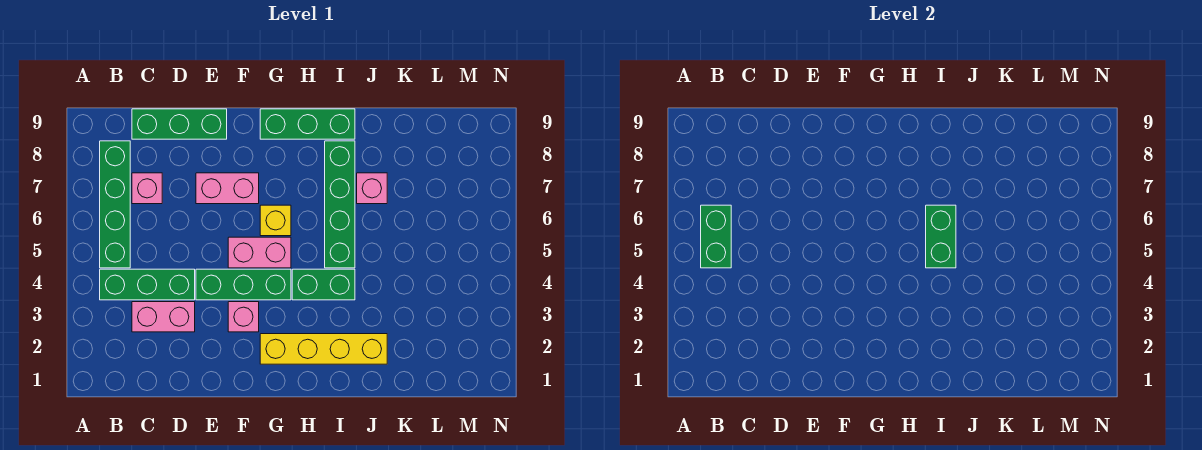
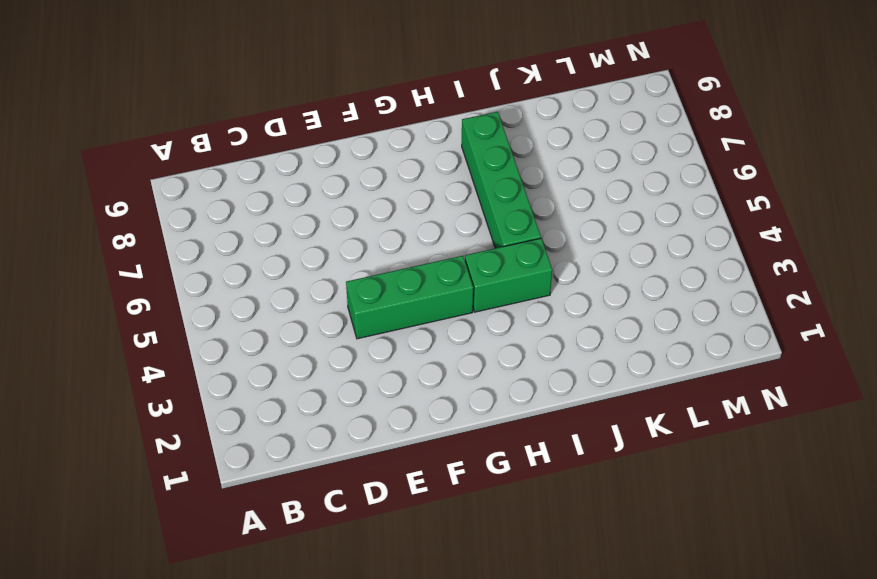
none -> green brick B4:D4 level 1
none -> green brick B5:B8 level 1
none -> pink brick C3:D3 level 1

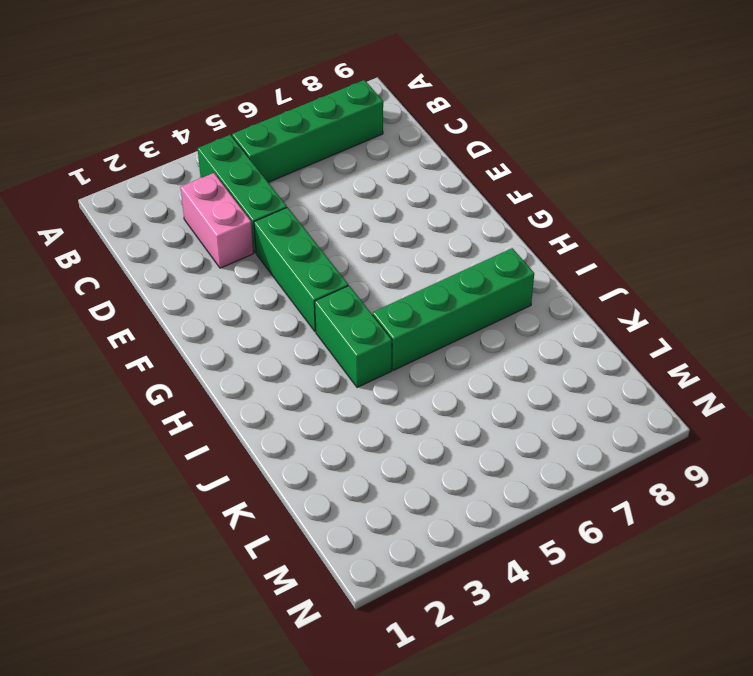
none -> pink brick C7 level 1
none -> green brick C9:E9 level 1
none -> pink brick E7:F7 level 1

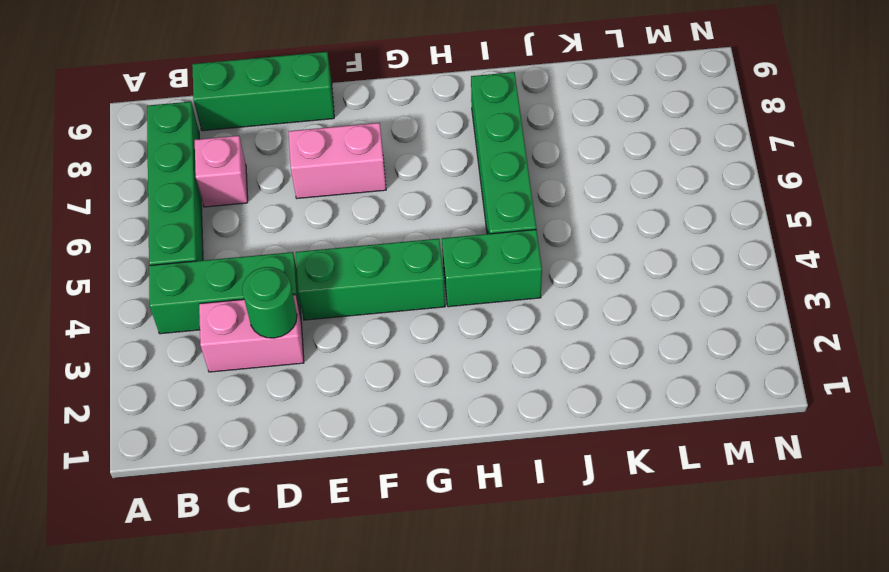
green round brick D3 level 2 -> none
none -> pink brick F3 level 1
none -> pink brick F5:G5 level 1
none -> yellow brick G2:J2 level 1

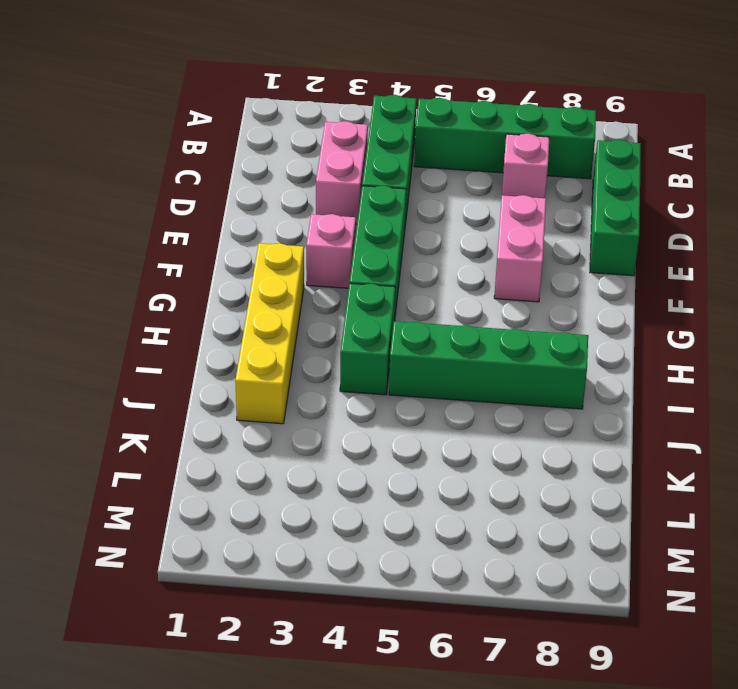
none -> pink brick F5:G5 level 1
none -> yellow brick G6 level 1
none -> green brick G9:I9 level 1

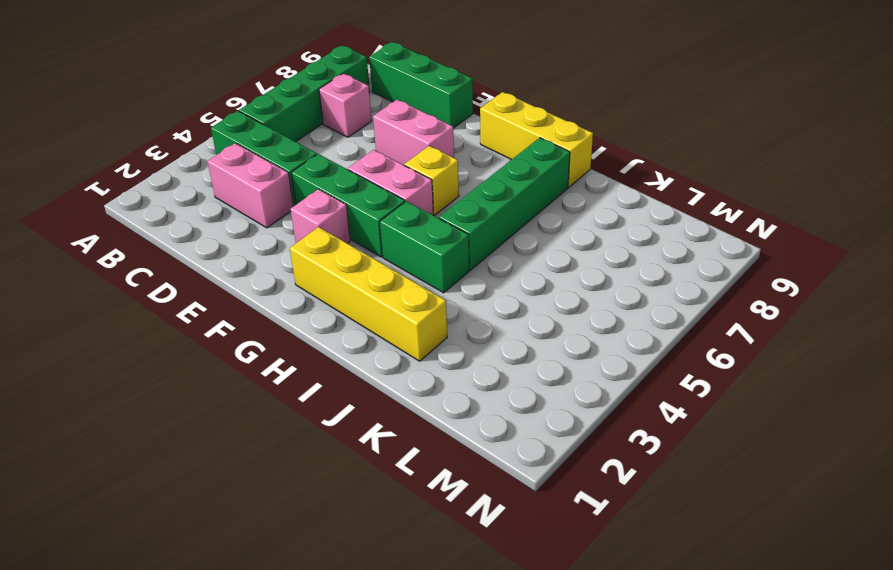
yellow brick G9:I9 level 1 -> green brick G9:I9 level 1
none -> pink brick J7 level 1
none -> green brick B5:B6 level 2
none -> green brick I5:I6 level 2

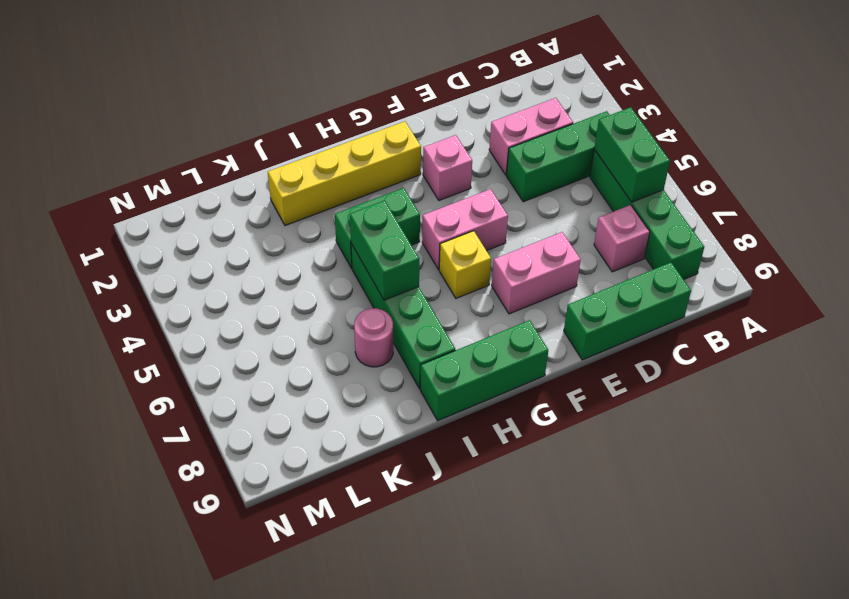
pink round brick J7 level 1 -> pink brick J7 level 1
none -> green brick E4:G4 level 1

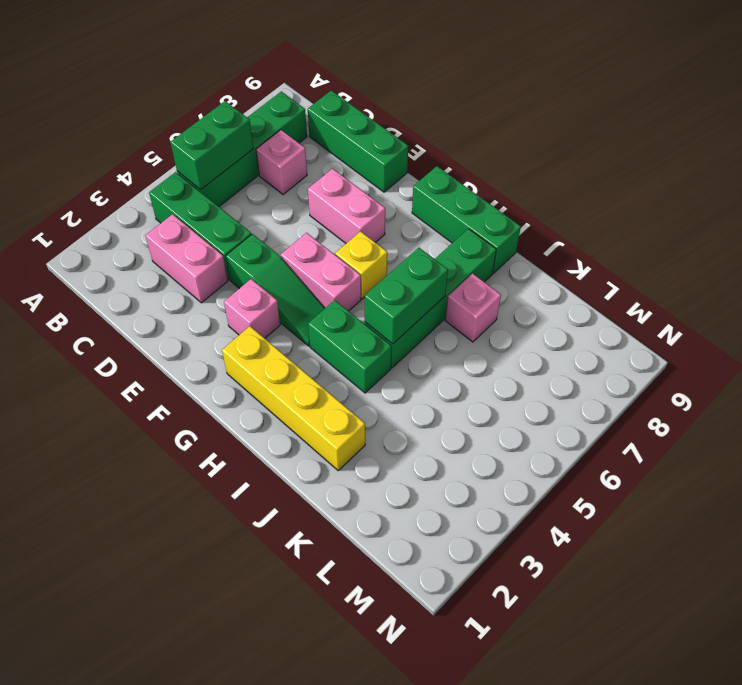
green slope E4:G4 level 1 top E -> green brick E4:G4 level 1

